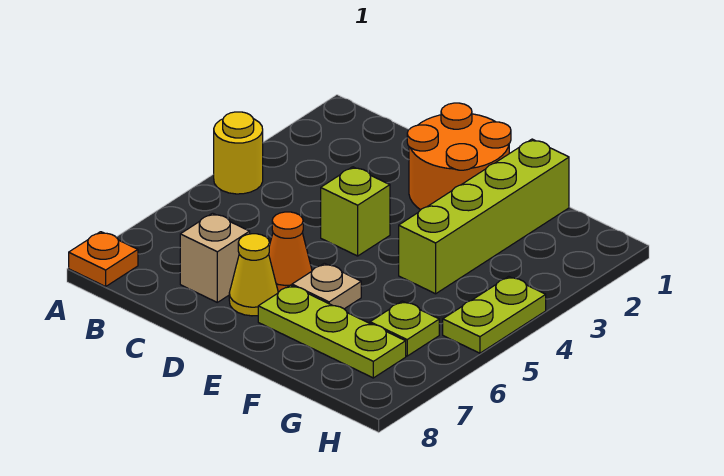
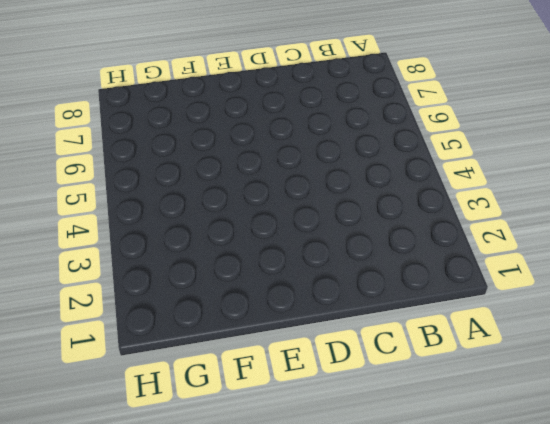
none -> yellow round brick A4 level 1
none -> orange plate A8 level 1
none -> tan brick C7 level 1

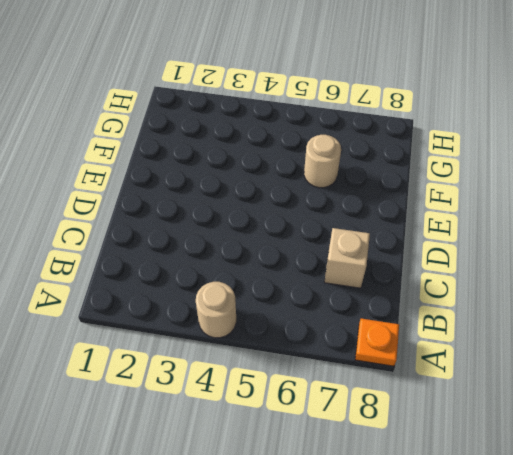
tan round brick A4 level 1 -> yellow round brick A4 level 1
tan round brick F6 level 1 -> none
none -> orange round brick D1:E2 level 1
none -> lime brick D4 level 1
none -> orange cone D6 level 1

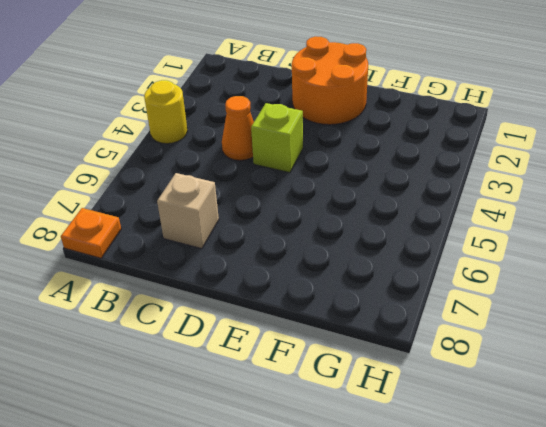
orange cone C4 level 1 -> orange cone D6 level 1
none -> yellow cone D7 level 1
none -> tan plate E6 level 1
none -> lime plate E7:G7 level 1

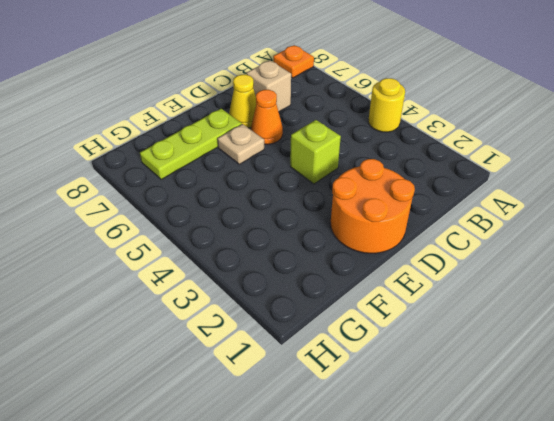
none -> lime brick F1:F4 level 1
none -> lime plate G6 level 1
none -> lime plate H4:H5 level 1

